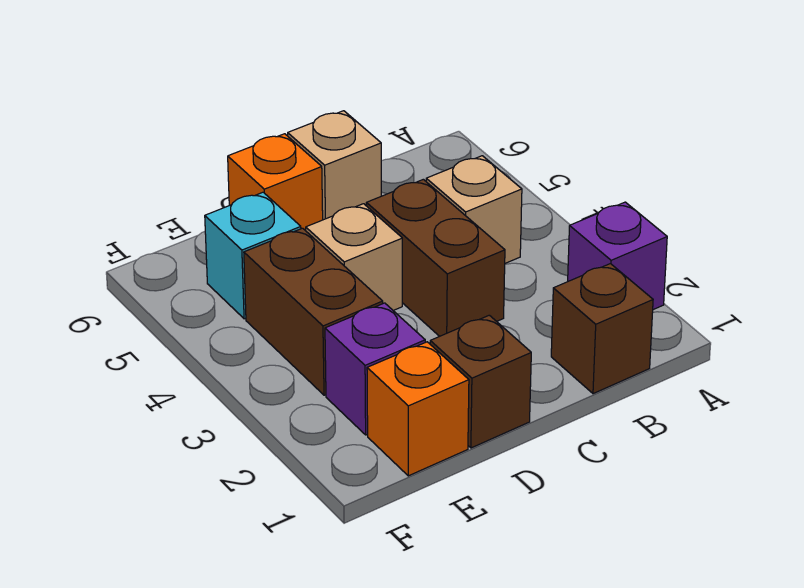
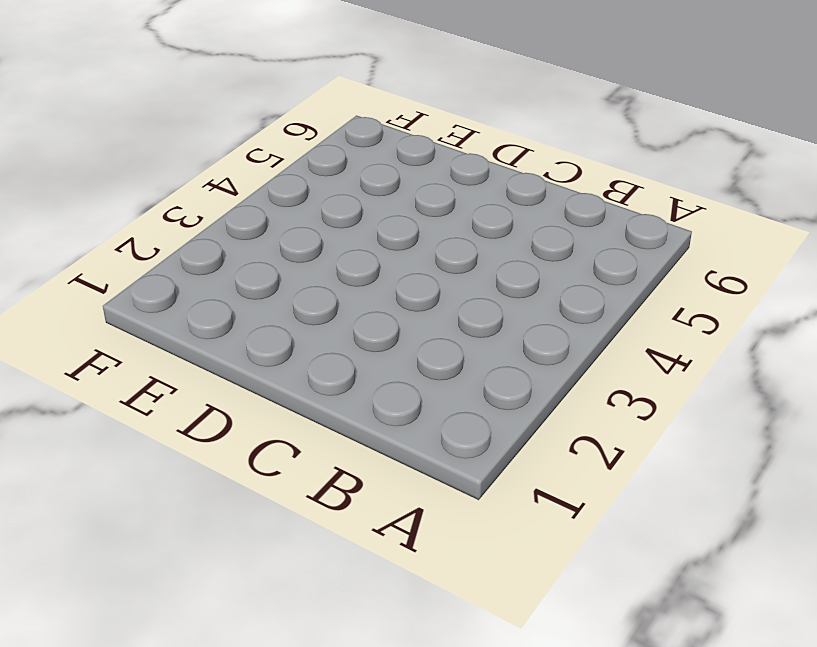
none -> purple brick A2 level 1
none -> brown brick B1 level 1
none -> tan brick B4 level 1

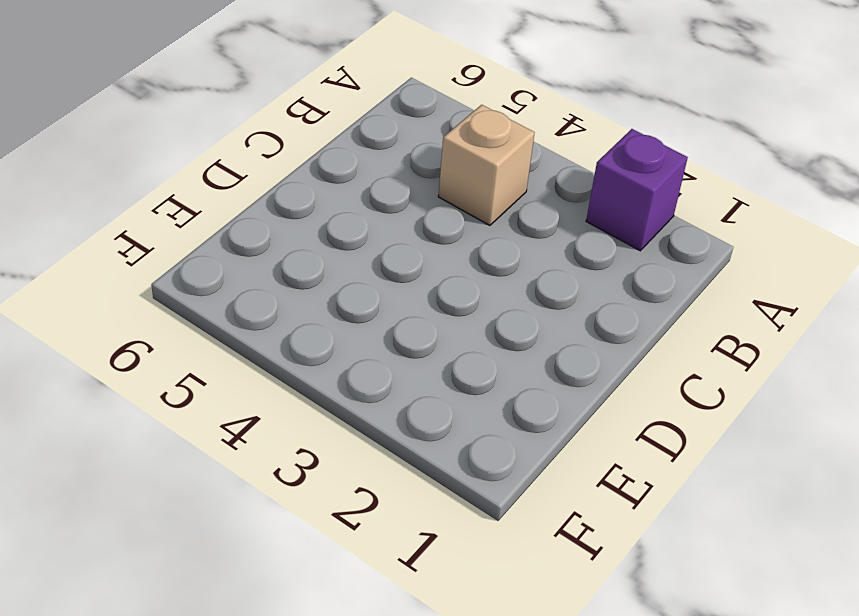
none -> brown brick B1 level 1
none -> brown brick C3:C4 level 1
none -> tan brick C6 level 1

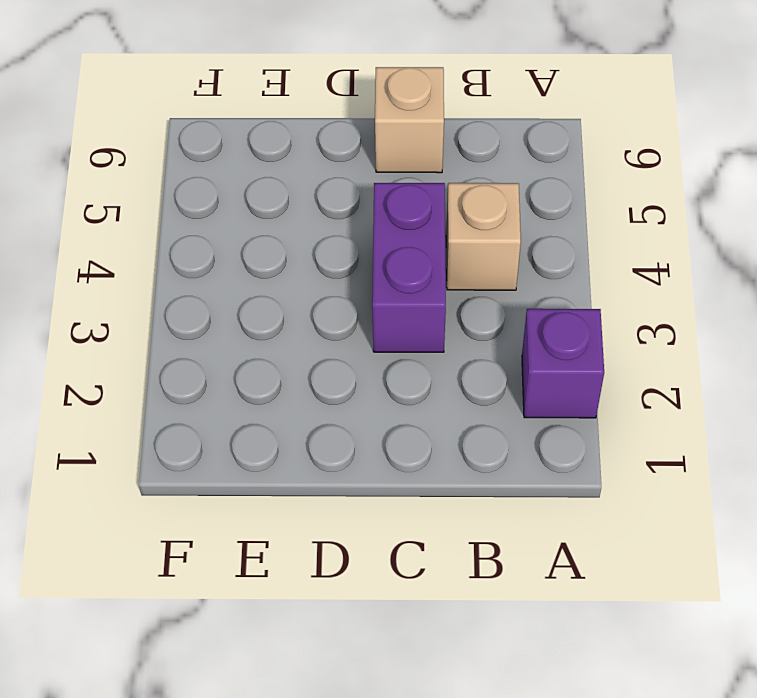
purple brick C3:C4 level 1 -> brown brick C3:C4 level 1
none -> brown brick B1 level 1
none -> brown brick D1 level 1
none -> tan brick D4 level 1

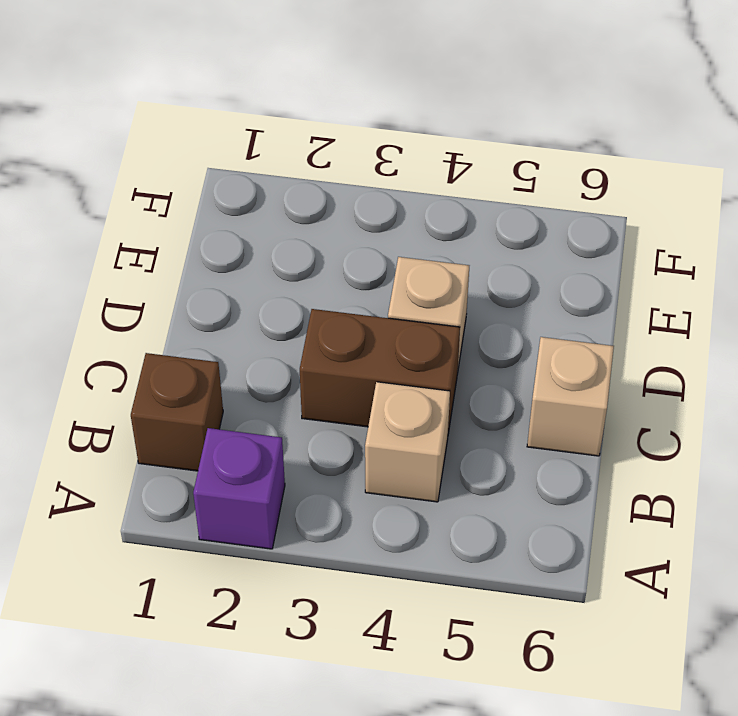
none -> brown brick D1 level 1
none -> orange brick D6 level 1
none -> orange brick E1 level 1

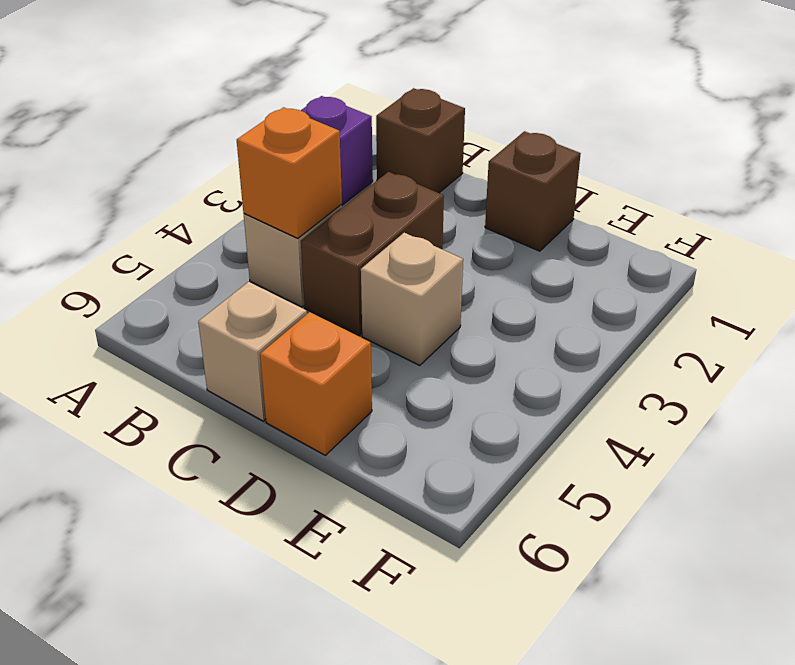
orange brick B4 level 2 -> orange brick E1 level 1
none -> purple brick E2 level 1
none -> brown brick E3:E4 level 1
none -> cyan brick E5 level 1

